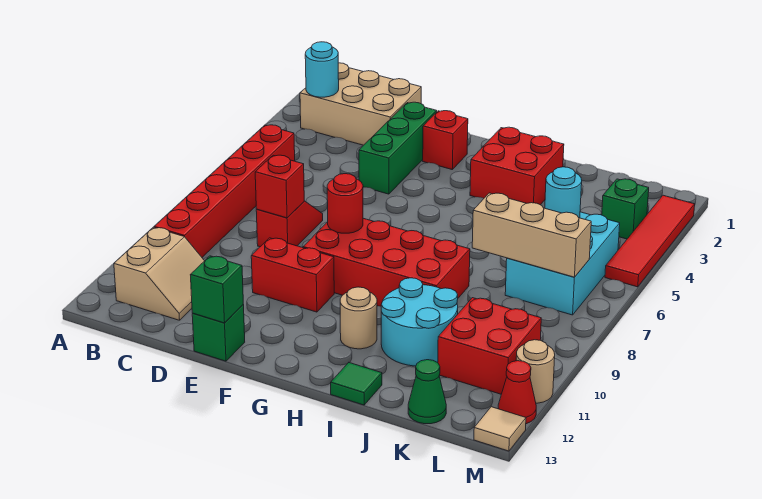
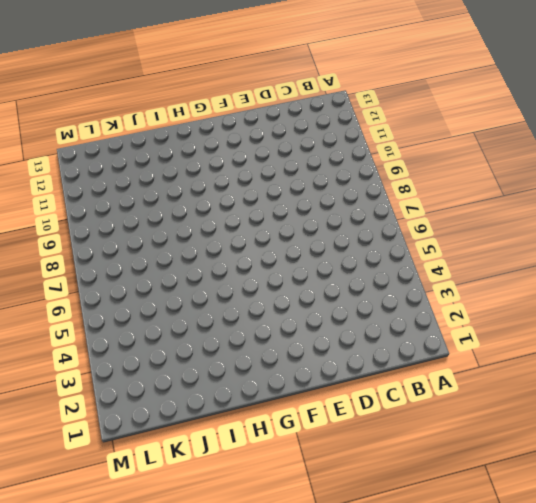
none -> tan brick B1:D2 level 1
none -> red brick B5:B10 level 1
none -> tan slope B11:C12 level 1 top B

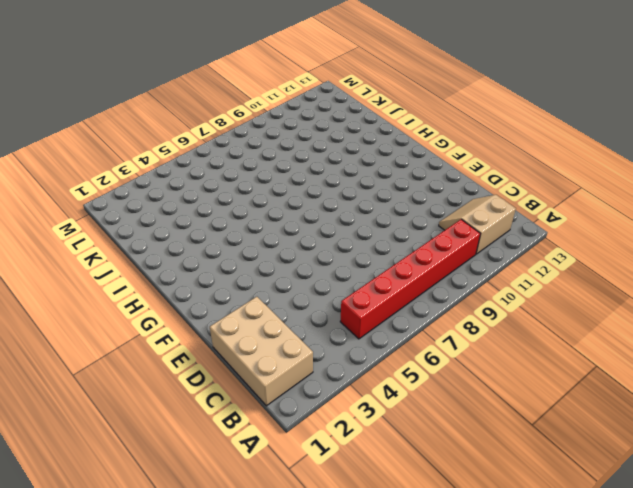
none -> red slope D7:D8 level 1 top 8
none -> green brick E2:E4 level 1
none -> red brick E10:F10 level 1

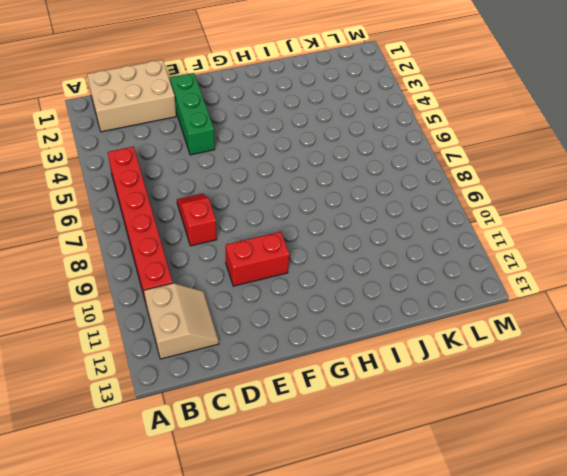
none -> green brick E13 level 1
none -> red brick F2 level 1
none -> red brick F8:I9 level 1

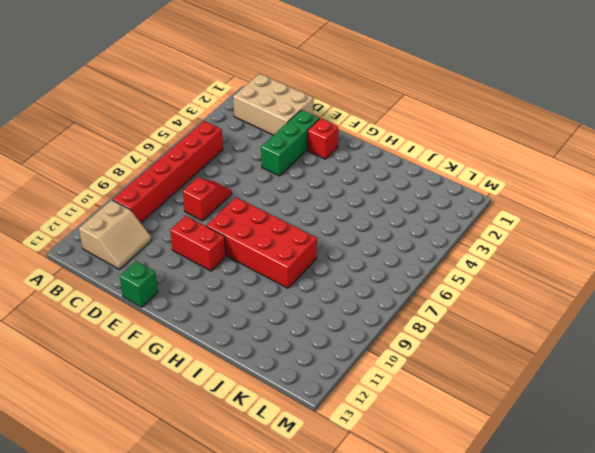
none -> red brick H2:I3 level 1
none -> tan round brick H11 level 1
none -> cyan round brick I10:J11 level 1

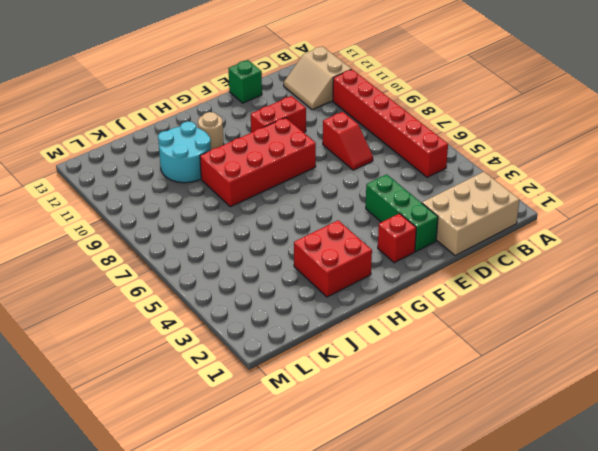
none -> green tile I13 level 1
none -> cyan brick K5:L7 level 1
none -> red brick K10:L11 level 1

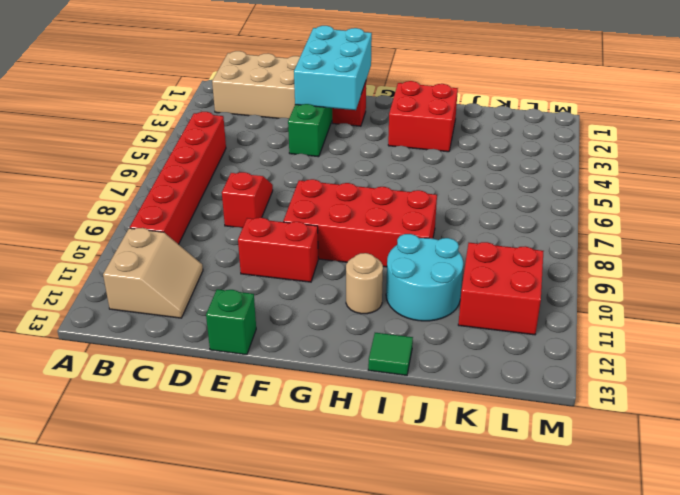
cyan brick E1:F3 level 2 -> cyan brick K5:L7 level 1
none -> green cone K13 level 1
none -> green brick L3 level 1
none -> red tile M2:M5 level 1

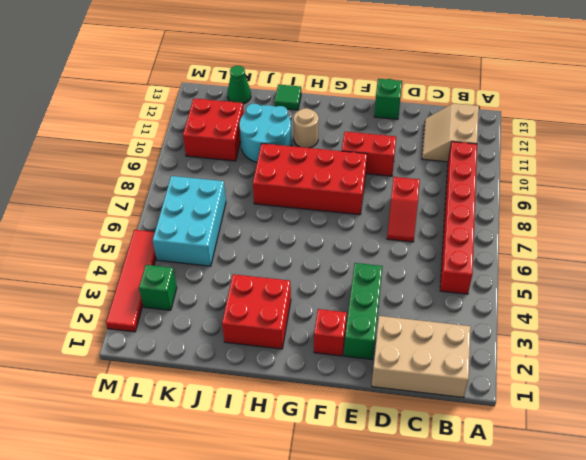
none -> tan round brick M11 level 1
none -> red cone M12 level 1
none -> tan tile M13 level 1

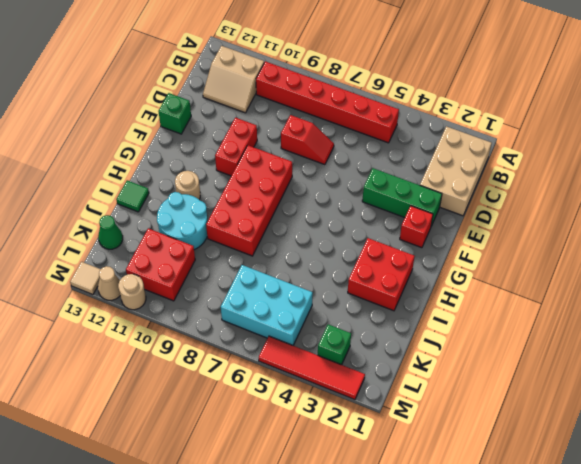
tan cone M12 level 1 -> red cone M12 level 1
none -> cyan round brick B2 level 2
none -> red brick D8 level 2
none -> green brick E13 level 2

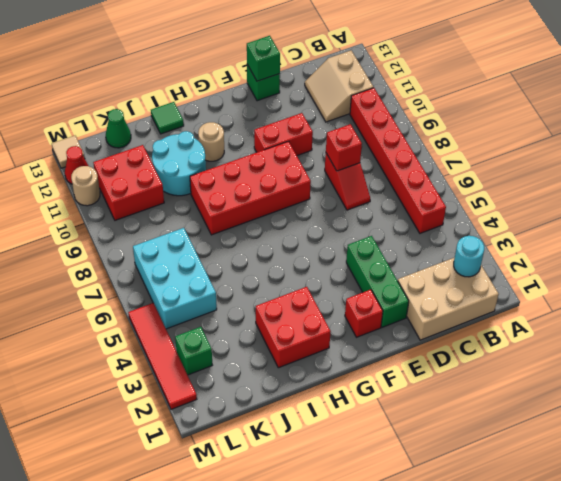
none -> red round brick F8 level 2
none -> tan brick J7:L7 level 2
none -> cyan round brick K5 level 2

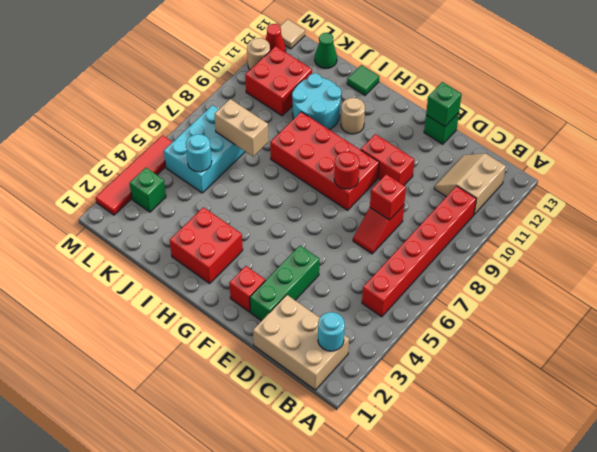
tan brick J7:K7 level 2 -> tan brick J7:L7 level 2

